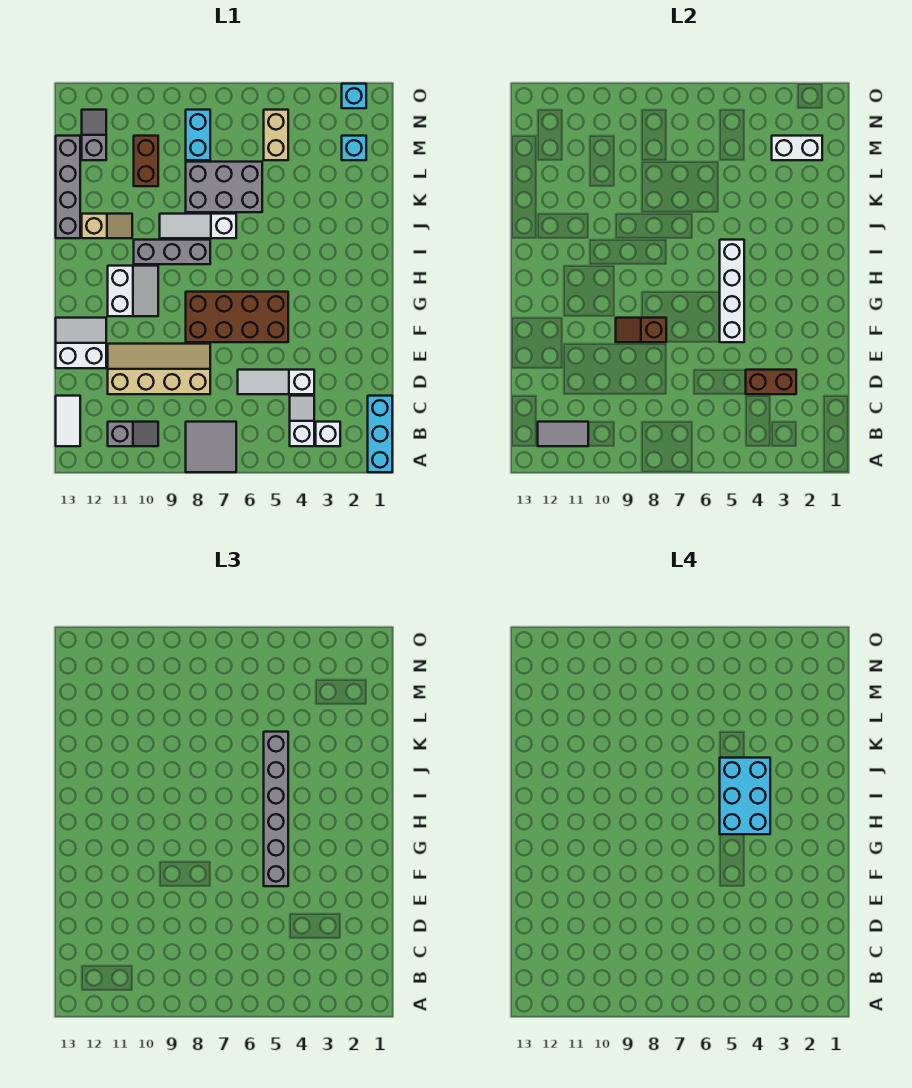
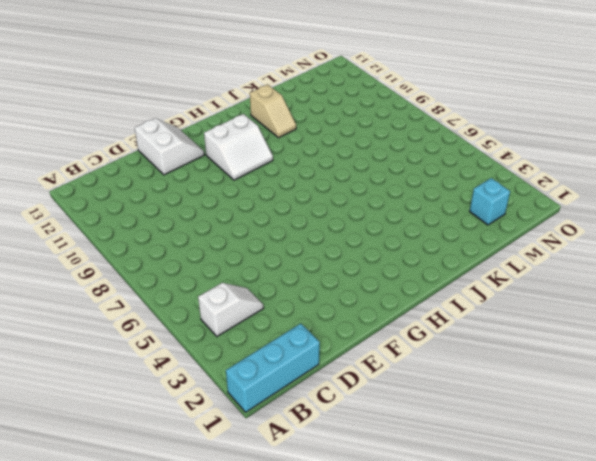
none -> grey tile A7:B8 level 1
none -> white brick B3 level 1
none -> grey slope B10:B11 level 1 top 11

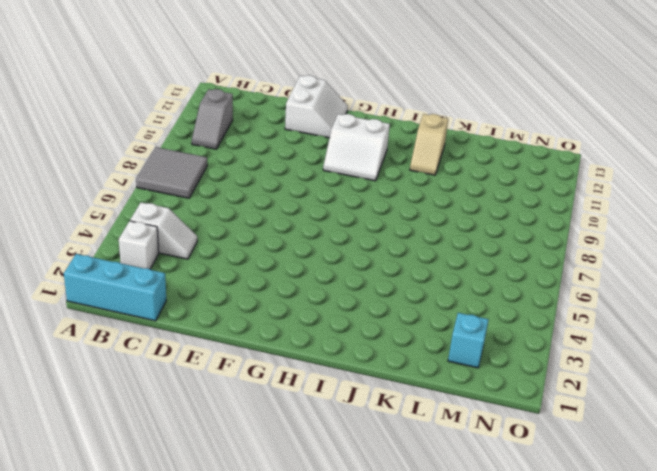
none -> white tile B13:C13 level 1
none -> white slope D4:D6 level 1 top 4
none -> tan slope D8:E11 level 1 top D

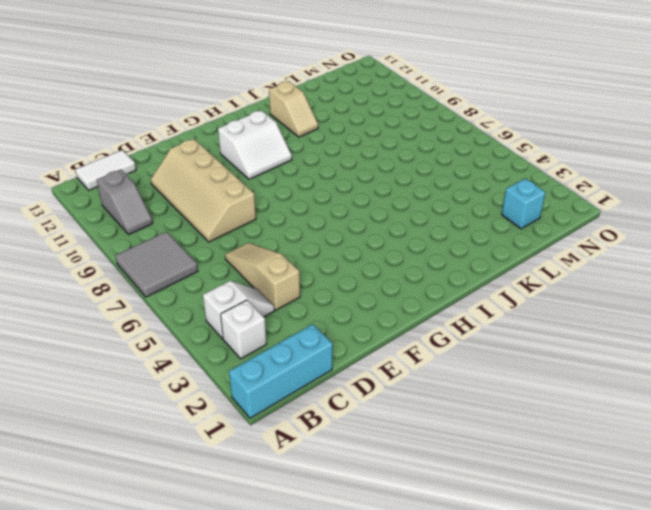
tan slope D4:D6 level 1 top 4 -> white slope D4:D6 level 1 top 4
tan slope D8:E11 level 1 top E -> tan slope D8:E11 level 1 top D
none -> white slope E12:F13 level 1 top E
none -> brown brick F5:G8 level 1
none -> grey brick I8:I10 level 1

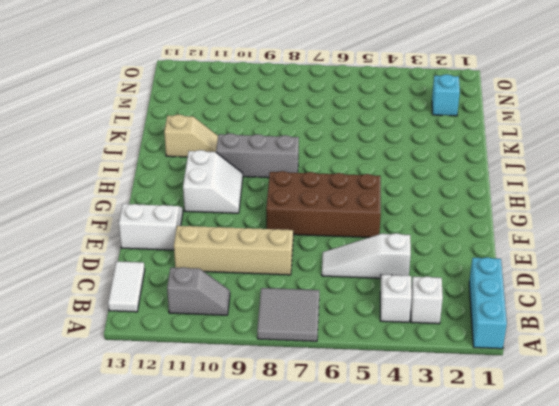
none -> white slope J7:J9 level 1 top 7
none -> grey brick J13:M13 level 1
none -> grey brick K6:L8 level 1

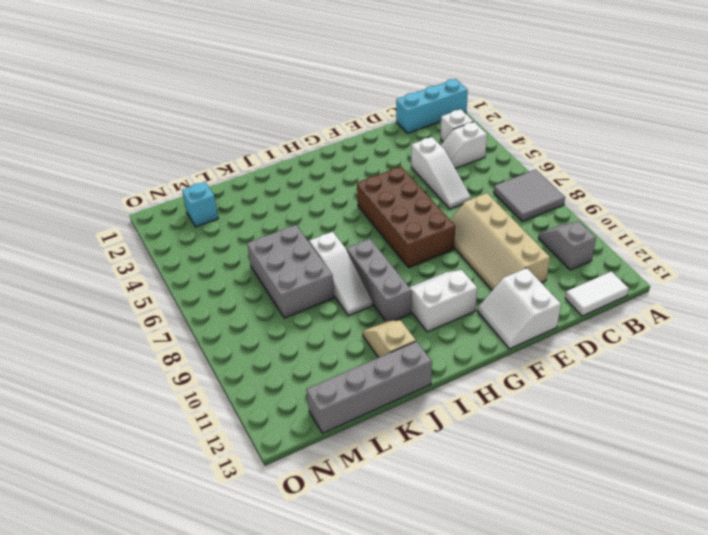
none -> brown brick L10:M10 level 1
none -> tan brick M5:N5 level 1
none -> cyan brick M8:N8 level 1

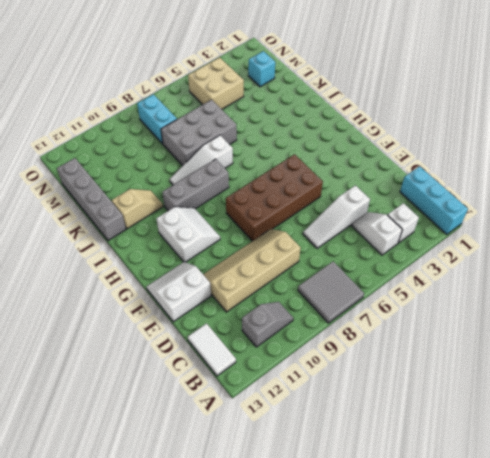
tan brick M4:N5 level 1 -> tan brick M5:N5 level 1
none -> brown brick L10:M10 level 1
none -> grey slope M12:N12 level 1 top M
none -> cyan brick O2 level 1

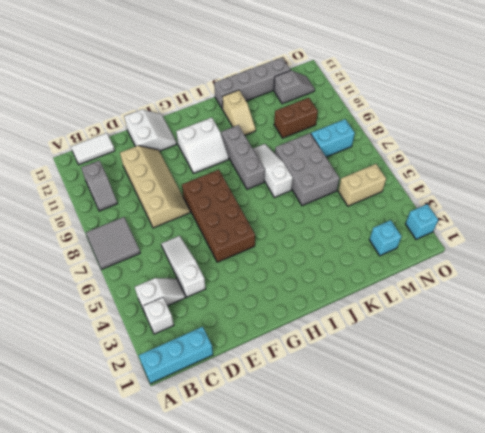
none -> grey tile B11:B12 level 2
none -> brown brick D3:D4 level 2
none -> white brick F5:I5 level 2

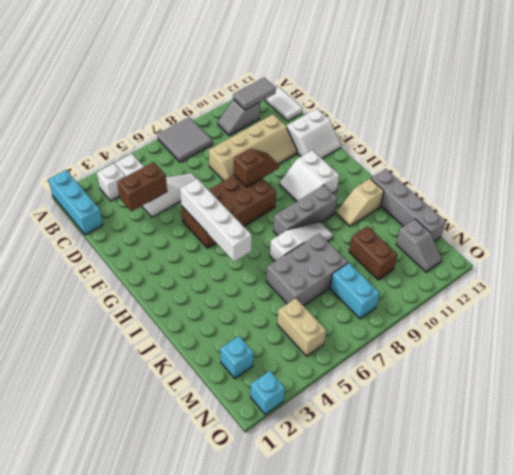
none -> white brick M2:M3 level 2
none -> grey brick F5:K5 level 3
none -> cyan brick H4:J5 level 4

